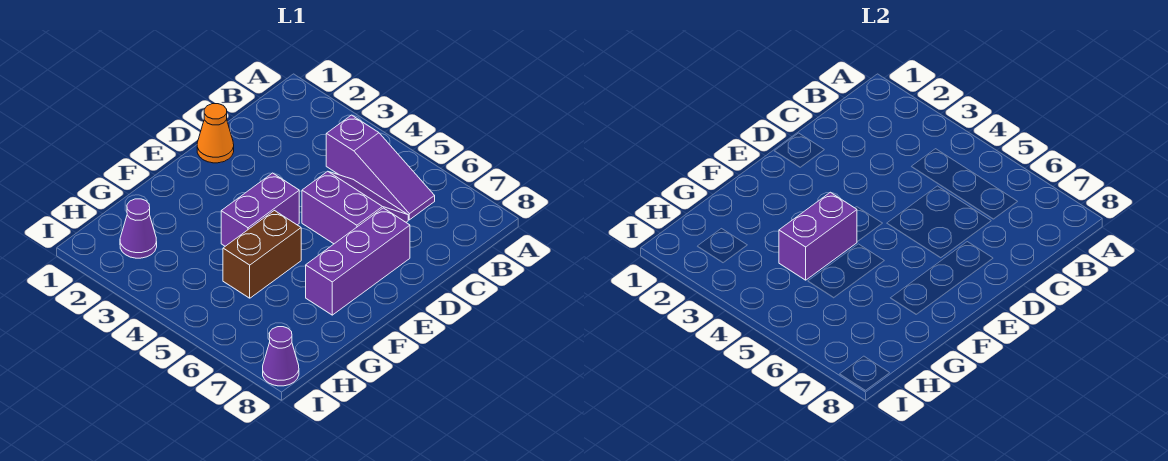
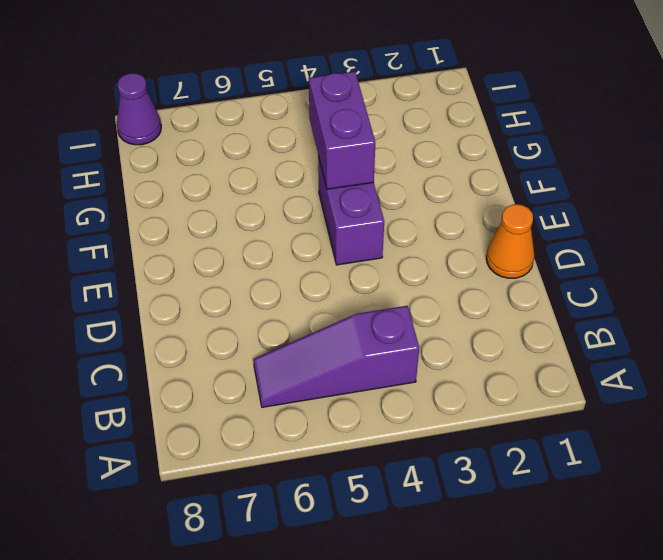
none -> purple slope C5:D6 level 1 top D
none -> purple brick D7:F7 level 1

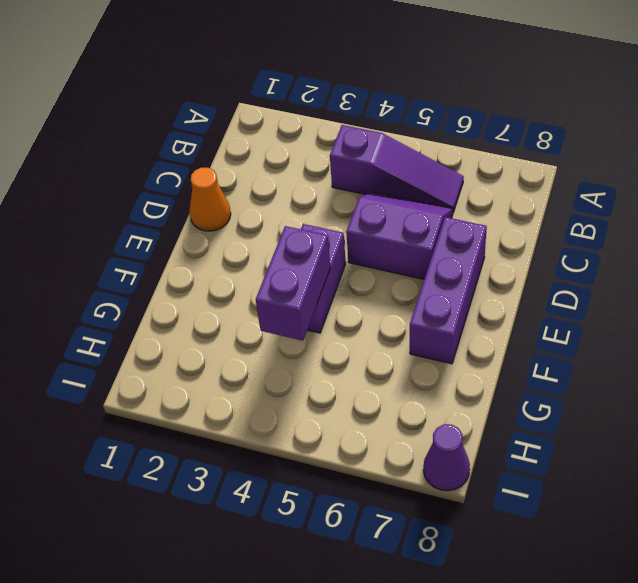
none -> brown brick F5:G5 level 1
none -> purple cone H2 level 1

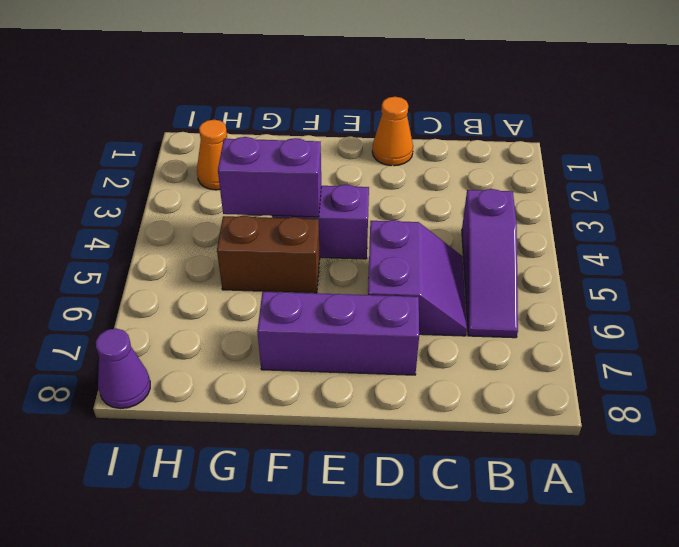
orange cone H2 level 1 -> purple cone H2 level 1

